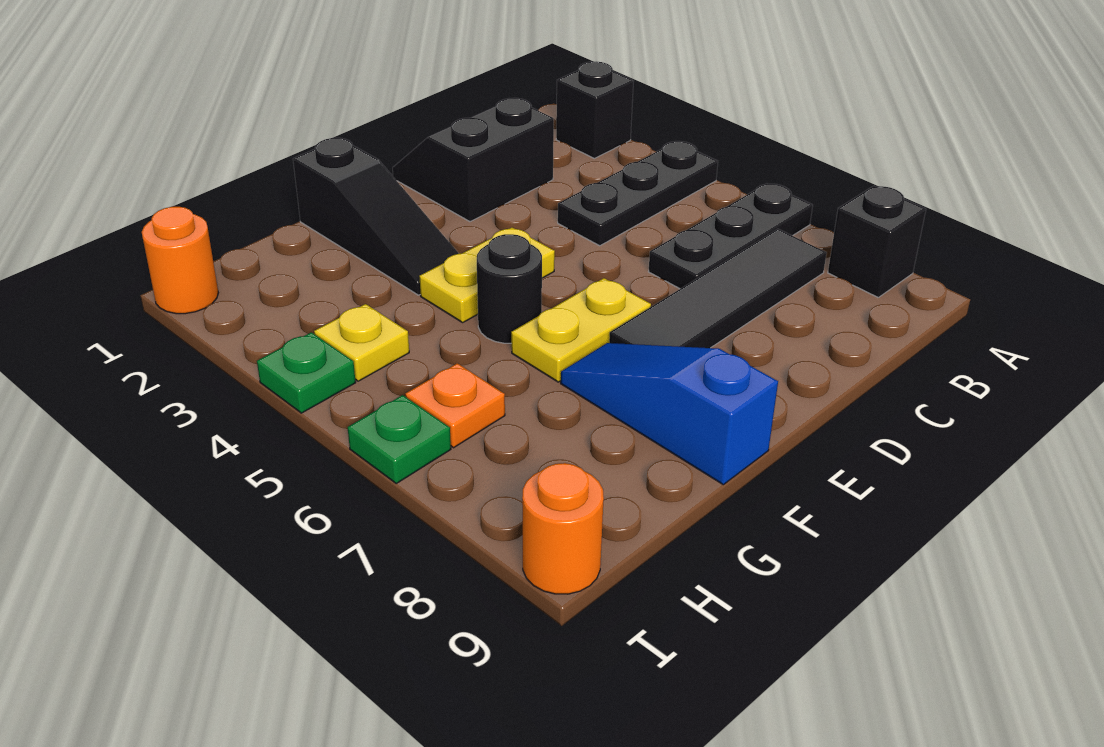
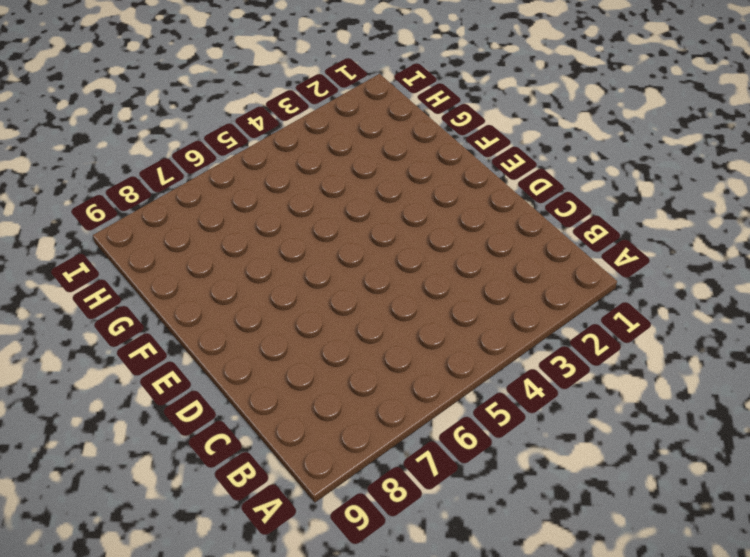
none -> black brick A2 level 1
none -> black plate A4:C4 level 1
none -> black plate A6:C6 level 1

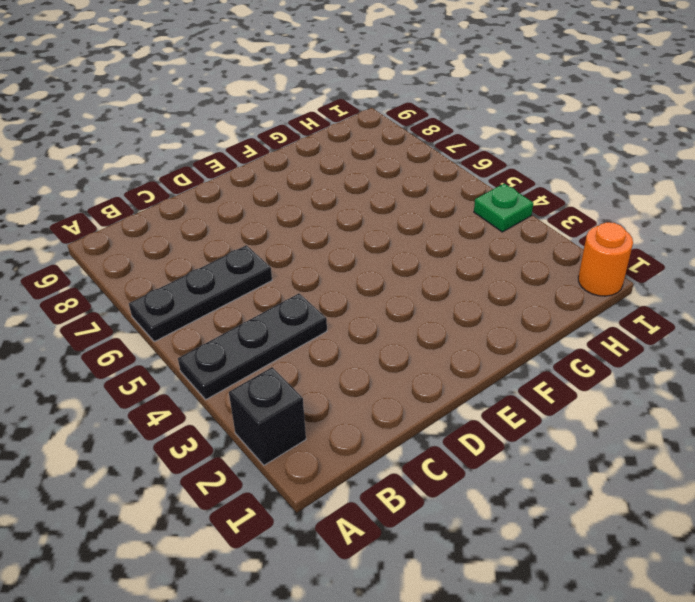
none -> black brick A8 level 1
none -> black tile B7:E7 level 1
none -> black slope C1:D2 level 1 top 2

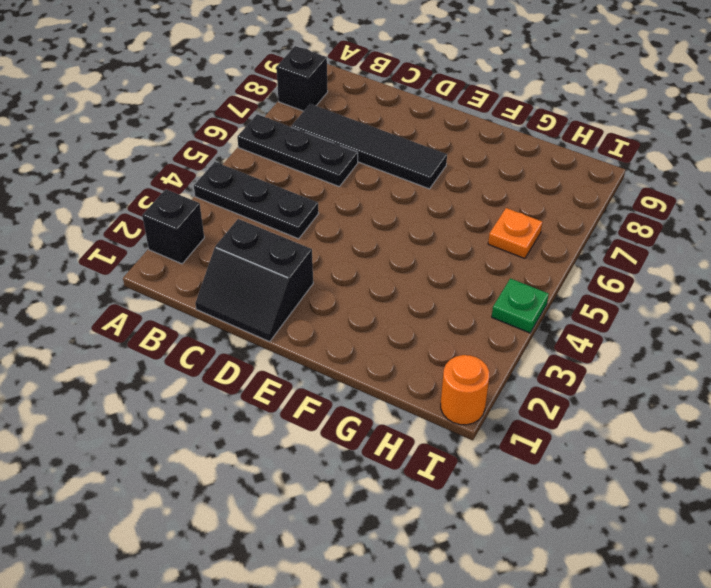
none -> yellow plate E4:F4 level 1
none -> yellow plate E6:F6 level 1
none -> black slope F1:F3 level 1 top 1

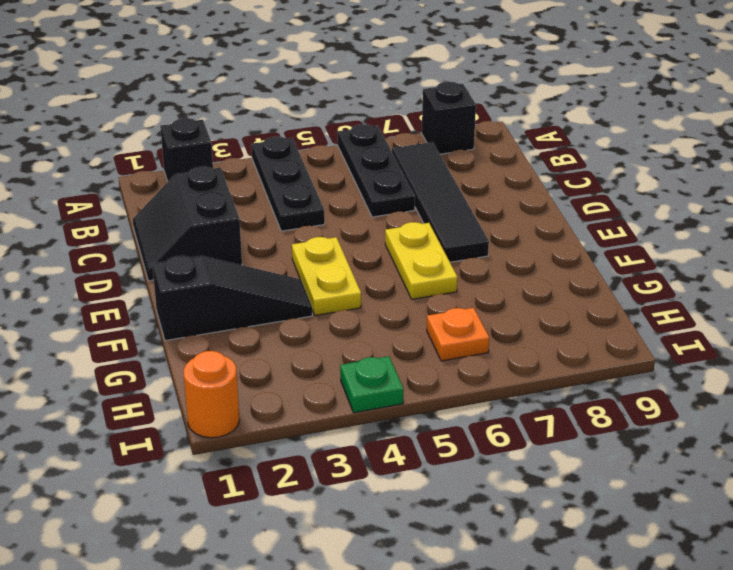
none -> black round brick F5 level 1
none -> blue slope F7:F9 level 1 top 9
none -> yellow plate H4 level 1

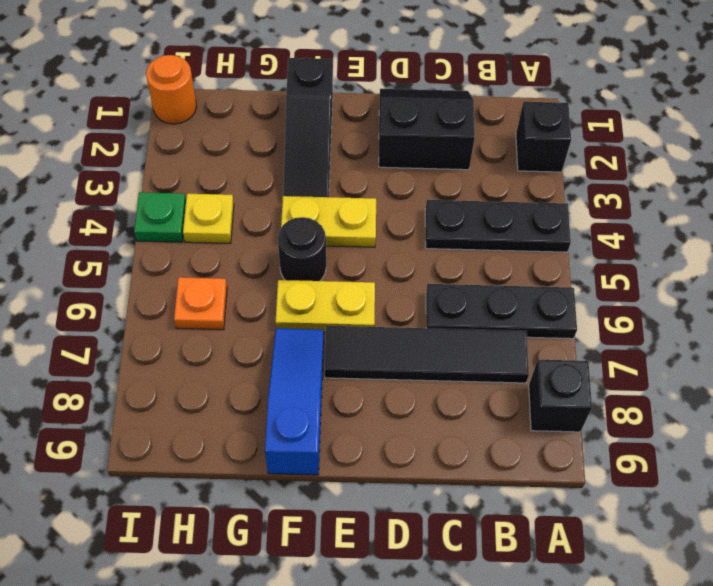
none -> green plate I6 level 1
none -> orange round brick I9 level 1

